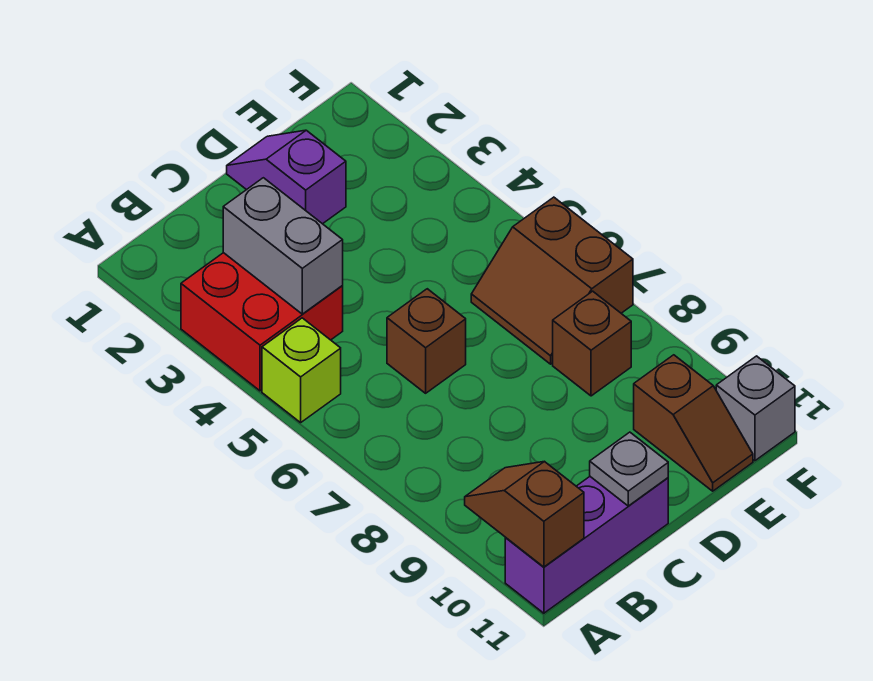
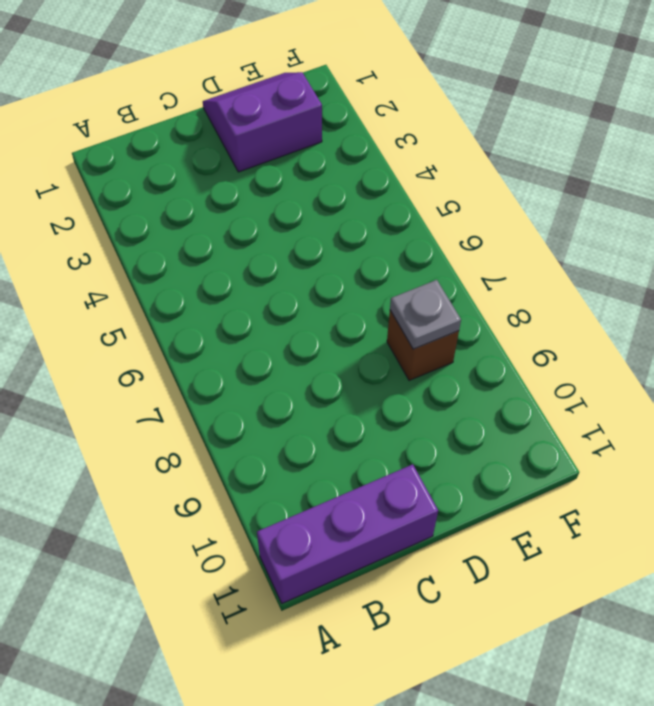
purple slope D1:E2 level 1 top 2 -> purple slope D1:D2 level 1 top 2
grey plate E8 level 2 -> grey plate C11 level 2
none -> red brick A3:B4 level 1
none -> lime brick A5 level 1
none -> brown brick C6 level 1

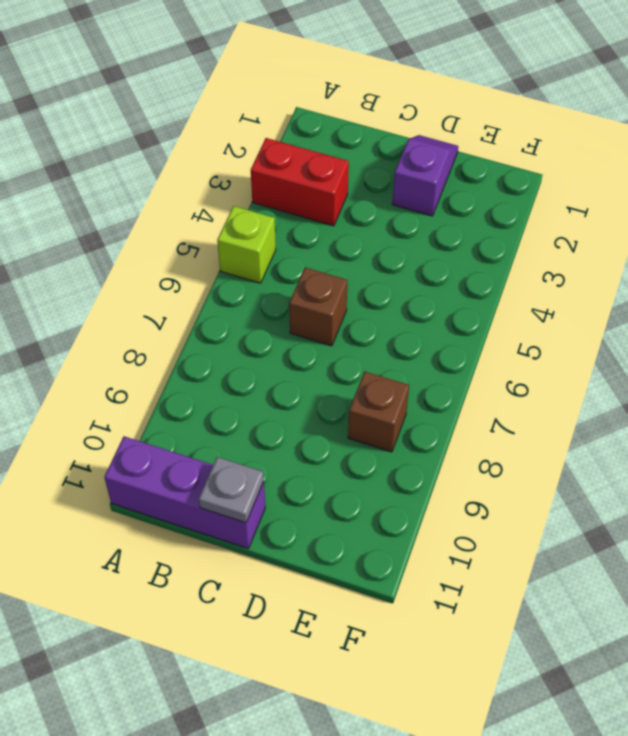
red brick A3:B3 level 1 -> red brick A3:B4 level 1
none -> brown slope E6:F7 level 1 top F
none -> brown slope E10:E11 level 1 top 10
none -> grey brick F11 level 1

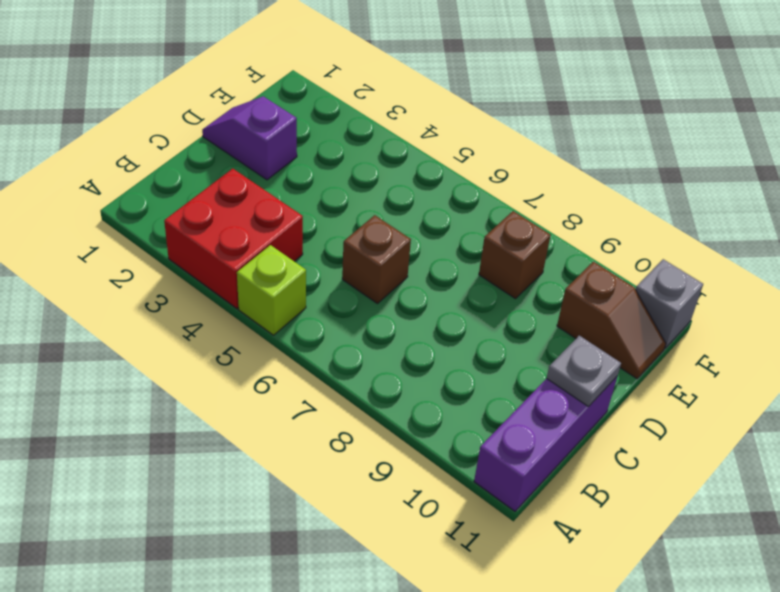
none -> brown slope E6:F7 level 1 top F
none -> brown slope A10:A11 level 2 top 11
none -> grey brick B3:B4 level 2

